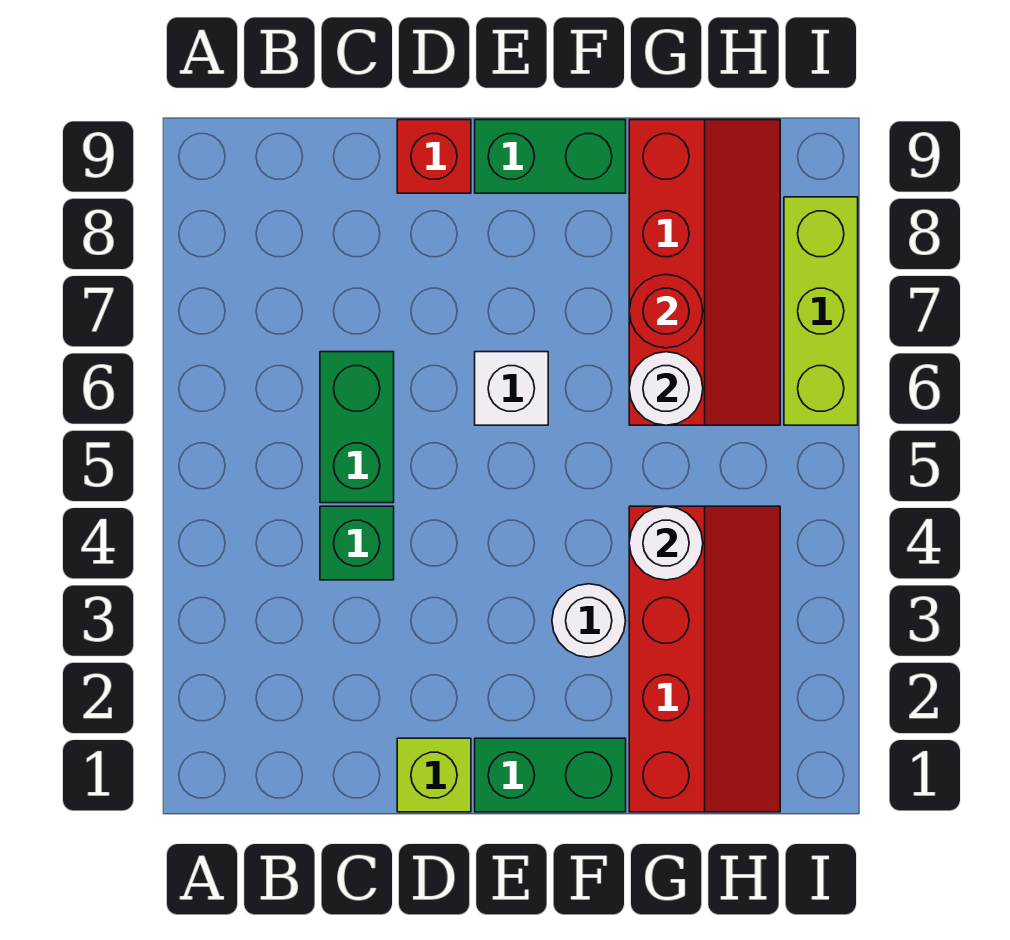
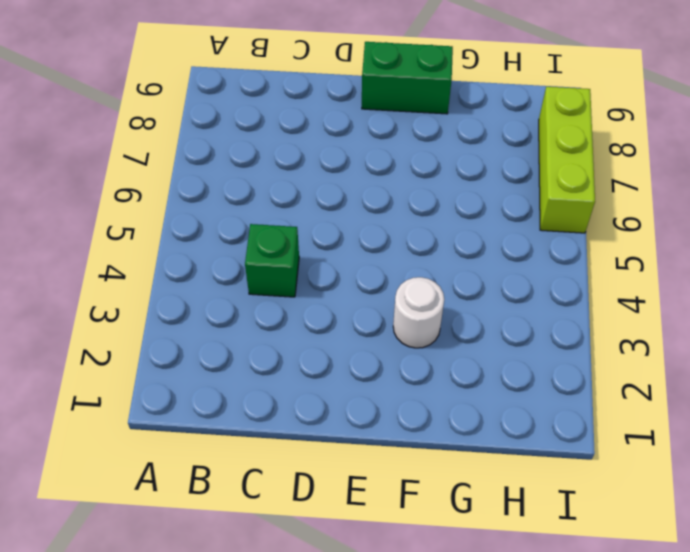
none -> green brick C5:C6 level 1
none -> lime brick D1 level 1
none -> red brick D9 level 1

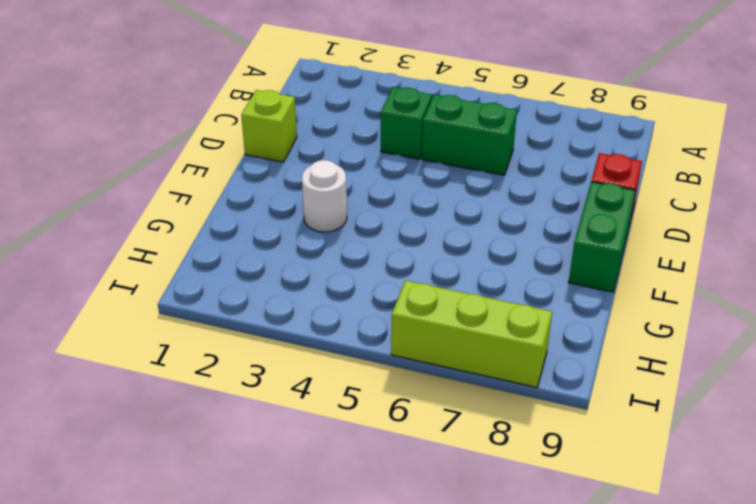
none -> green brick E1:F1 level 1
none -> white brick E6 level 1
none -> red slope G1:H4 level 1 top G

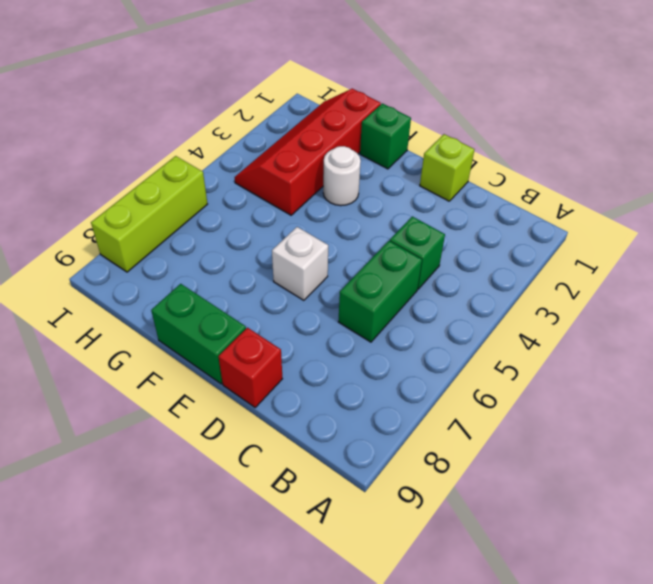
green brick F1 level 1 -> green brick E1:F1 level 1
none -> red slope G6:H9 level 1 top G
none -> white round brick G4 level 2
none -> white round brick G6 level 2

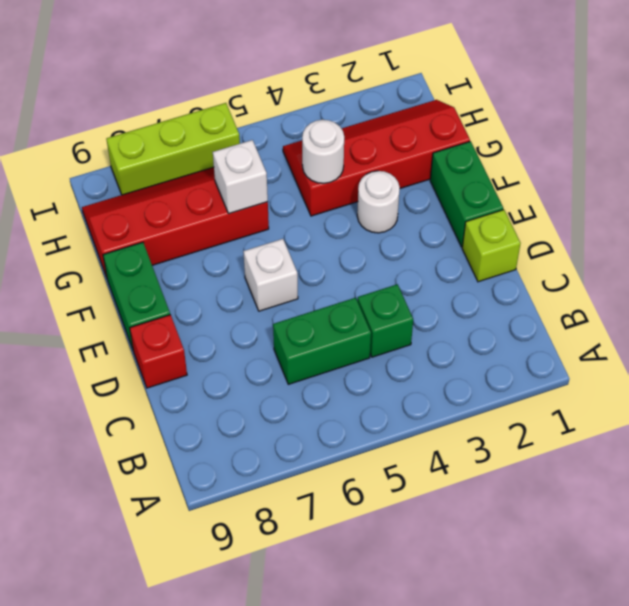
white brick G6 level 2 -> white round brick G6 level 2
none -> red round brick G7 level 2

